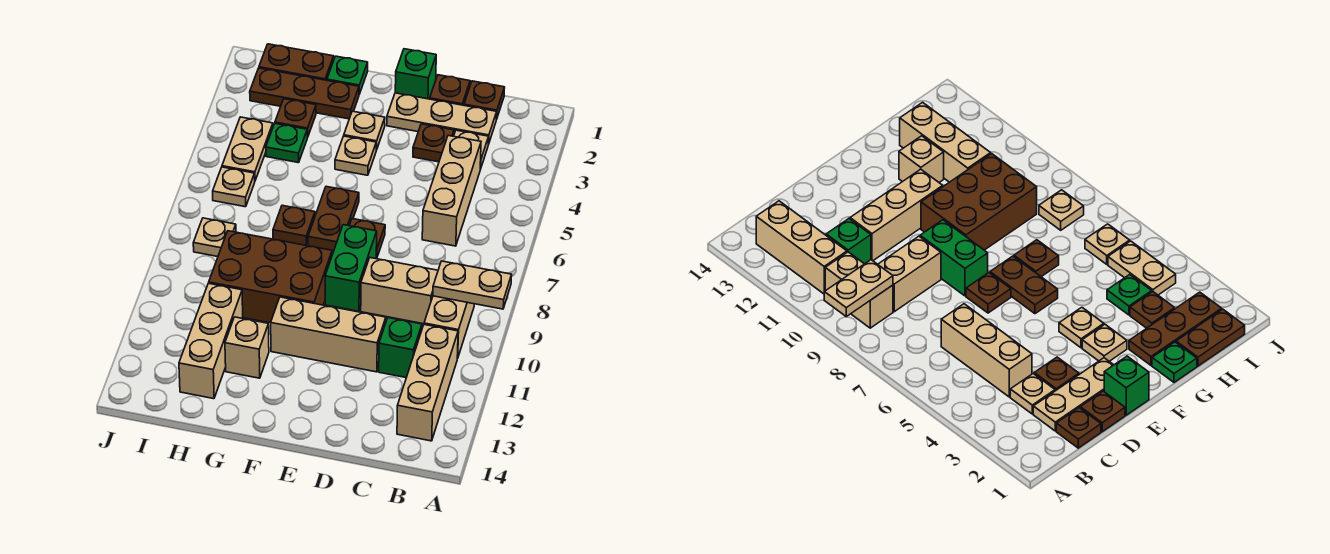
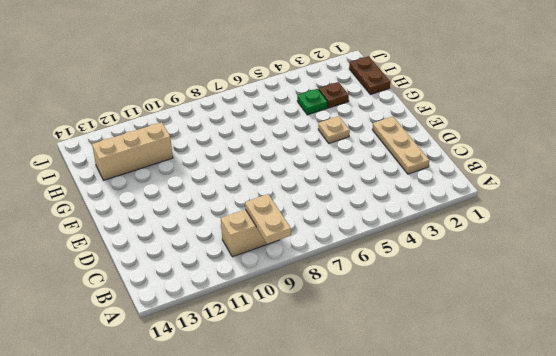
none -> tan brick B11:B13 level 1
none -> brown plate C1 level 1
none -> tan plate C3 level 1
none -> tan brick C4:C6 level 1

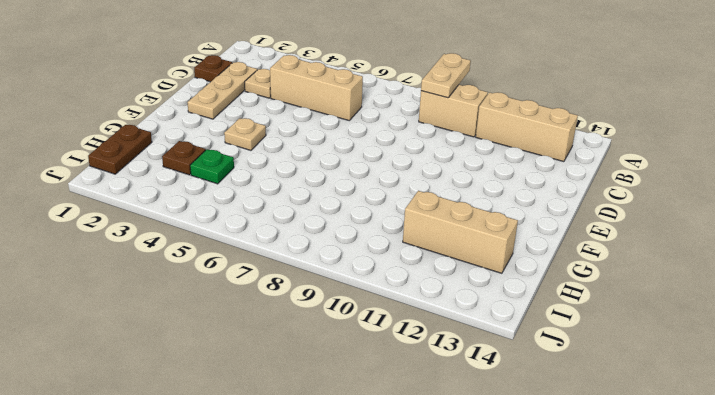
none -> tan brick C9:D9 level 1
none -> green brick C11 level 1
none -> brown plate D1 level 1
none -> brown plate D3 level 1

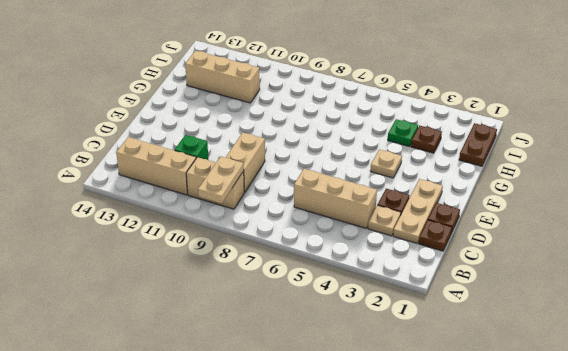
none -> tan brick D11:F11 level 1
none -> green brick E1 level 1
none -> brown plate E7 level 1
none -> green brick E8:E9 level 1

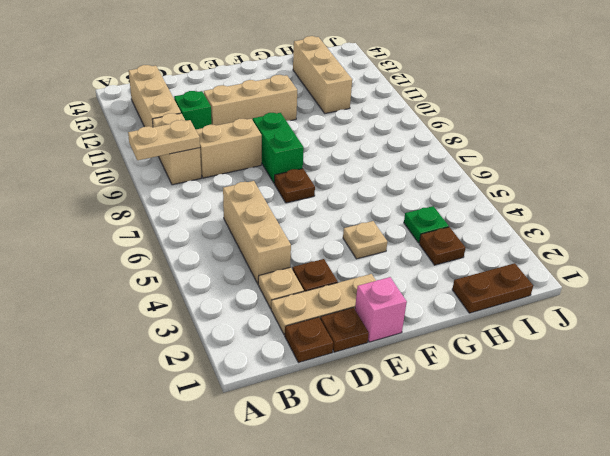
pink brick E1 level 1 -> green brick E1 level 1
none -> tan plate F3 level 1
none -> brown plate F6:F7 level 1
none -> brown brick F9:H10 level 1
none -> green plate G1 level 1

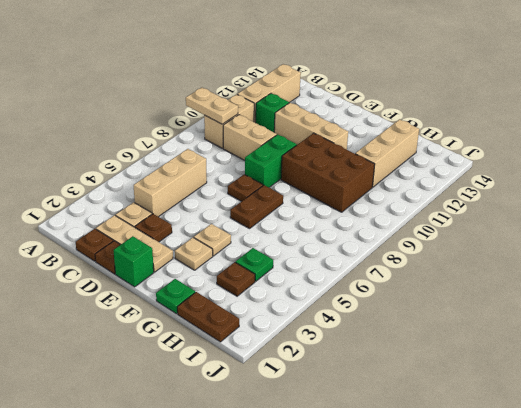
none -> brown plate G2:I2 level 1
none -> brown plate G7 level 1
none -> tan brick G12 level 1
none -> tan plate I4:I5 level 1

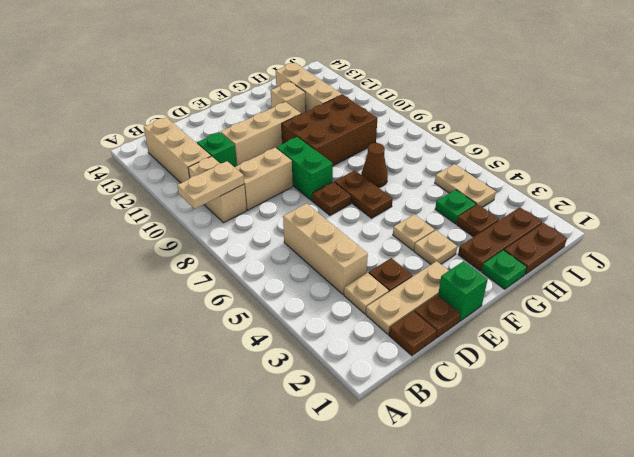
brown cone G7 level 1 -> brown plate G7 level 1
none -> tan plate I6 level 1
none -> tan plate I8 level 1

